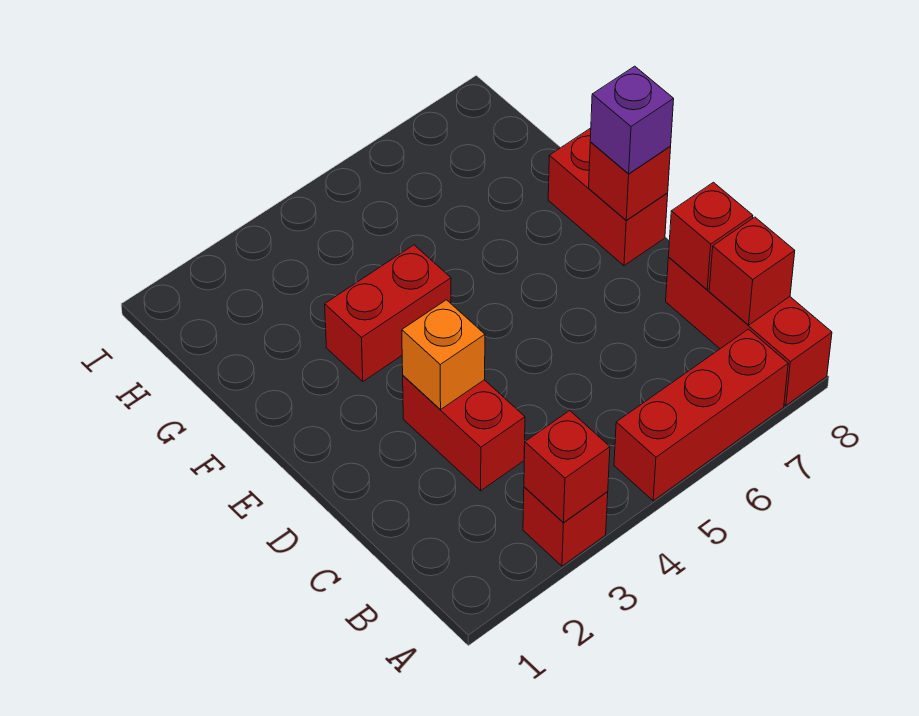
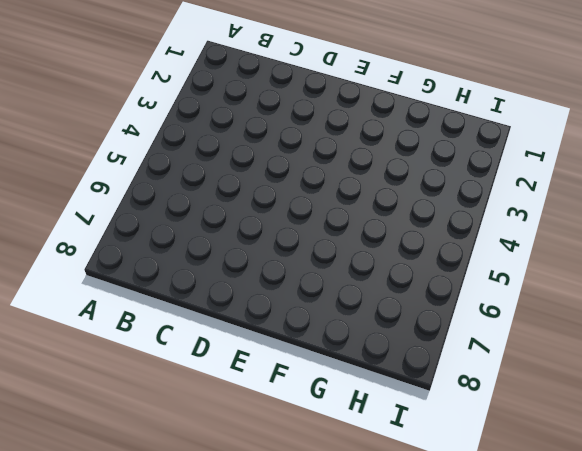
none -> red brick A3 level 1
none -> red brick A5:A7 level 1
none -> red brick A8:C8 level 1

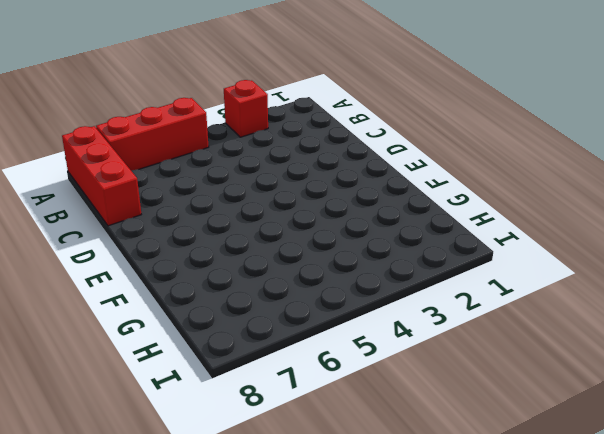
none -> red brick C3:D3 level 1
none -> red brick E8:F8 level 1
none -> red brick F3:F4 level 1

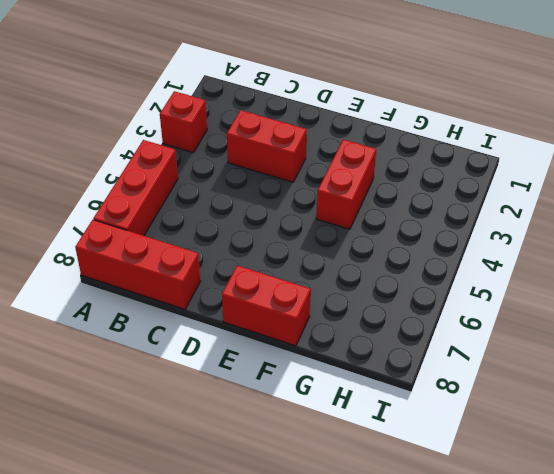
none -> red brick A3 level 2
none -> red brick B8 level 2
none -> red brick C8 level 2

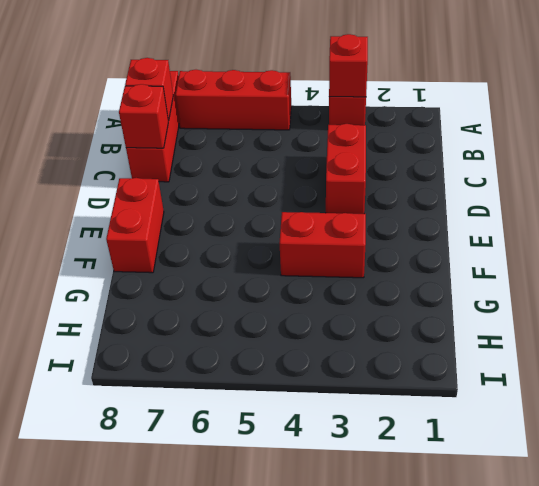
none -> orange brick D3 level 2
none -> red brick E8 level 2
none -> purple brick E8 level 3

